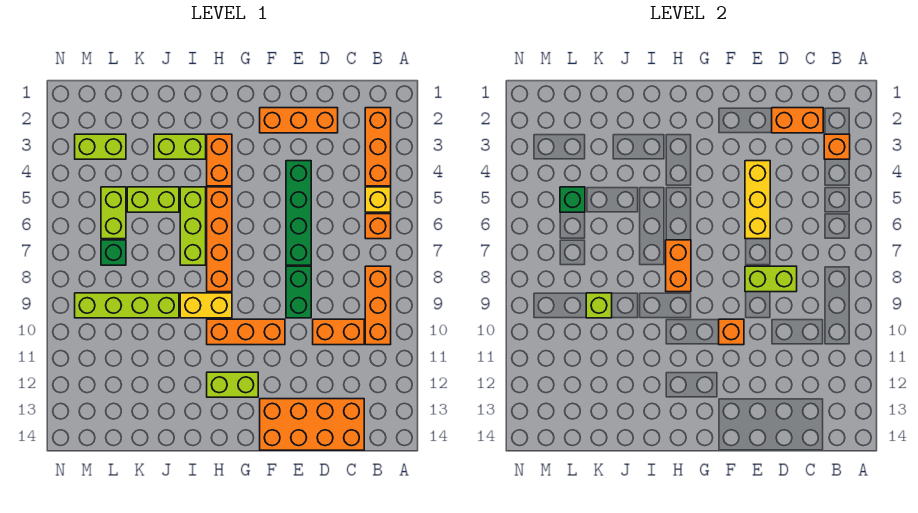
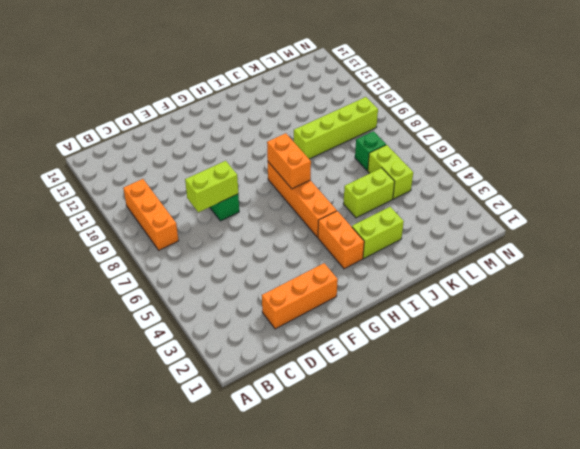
none -> orange brick B2:B4 level 1
none -> yellow brick B5 level 1
none -> orange brick B6 level 1

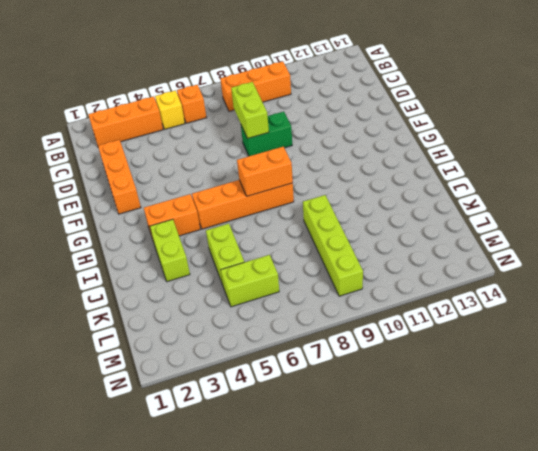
none -> orange brick C10:D10 level 1
none -> orange brick C13:F14 level 1
none -> green brick E4:E7 level 1

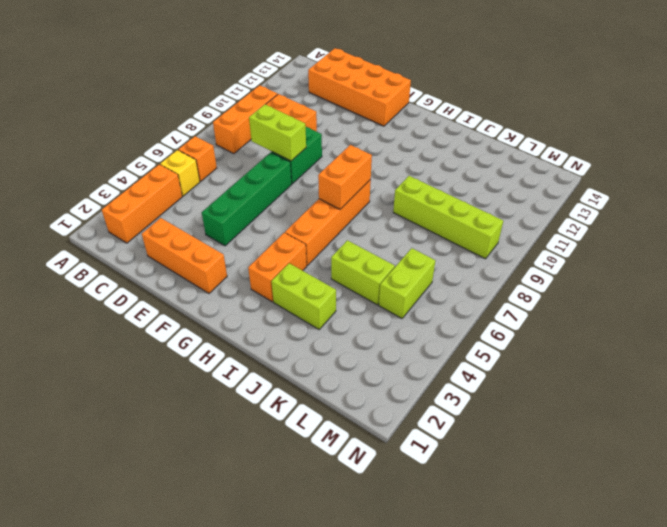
none -> orange brick F10:H10 level 1
none -> lime brick G12:H12 level 1
none -> yellow brick H9:I9 level 1

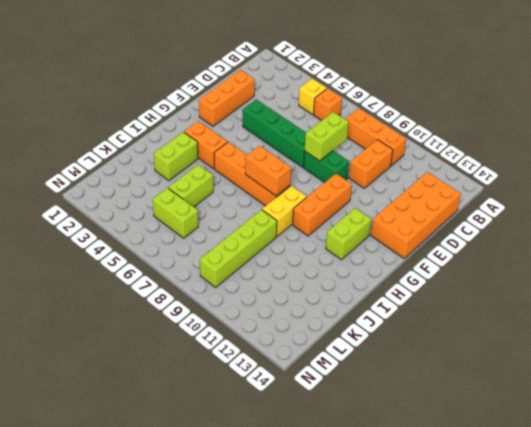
none -> orange brick B2:B4 level 1
none -> lime brick I5:I7 level 1
none -> lime brick L3:M3 level 1

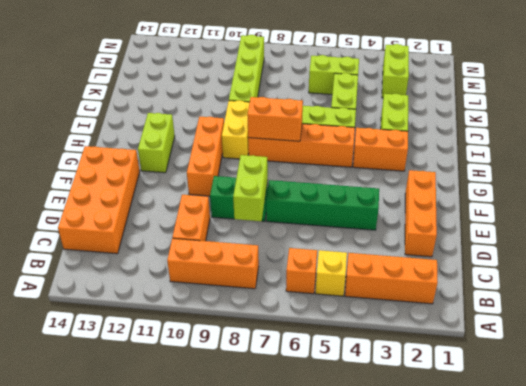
none -> green brick L7 level 1
none -> orange brick B3 level 2
none -> orange brick C2:D2 level 2

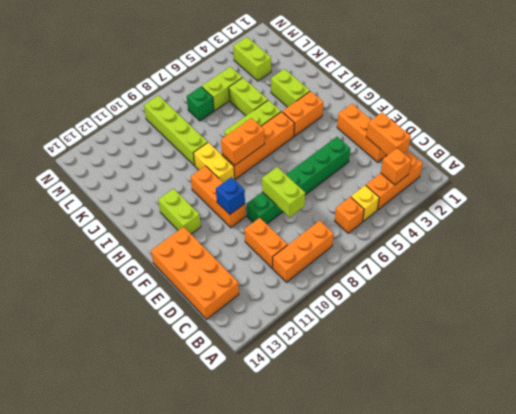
blue brick F10 level 2 -> orange brick F10 level 2
none -> yellow brick E4:E6 level 2
none -> lime brick K9 level 2
none -> green brick L5 level 2

